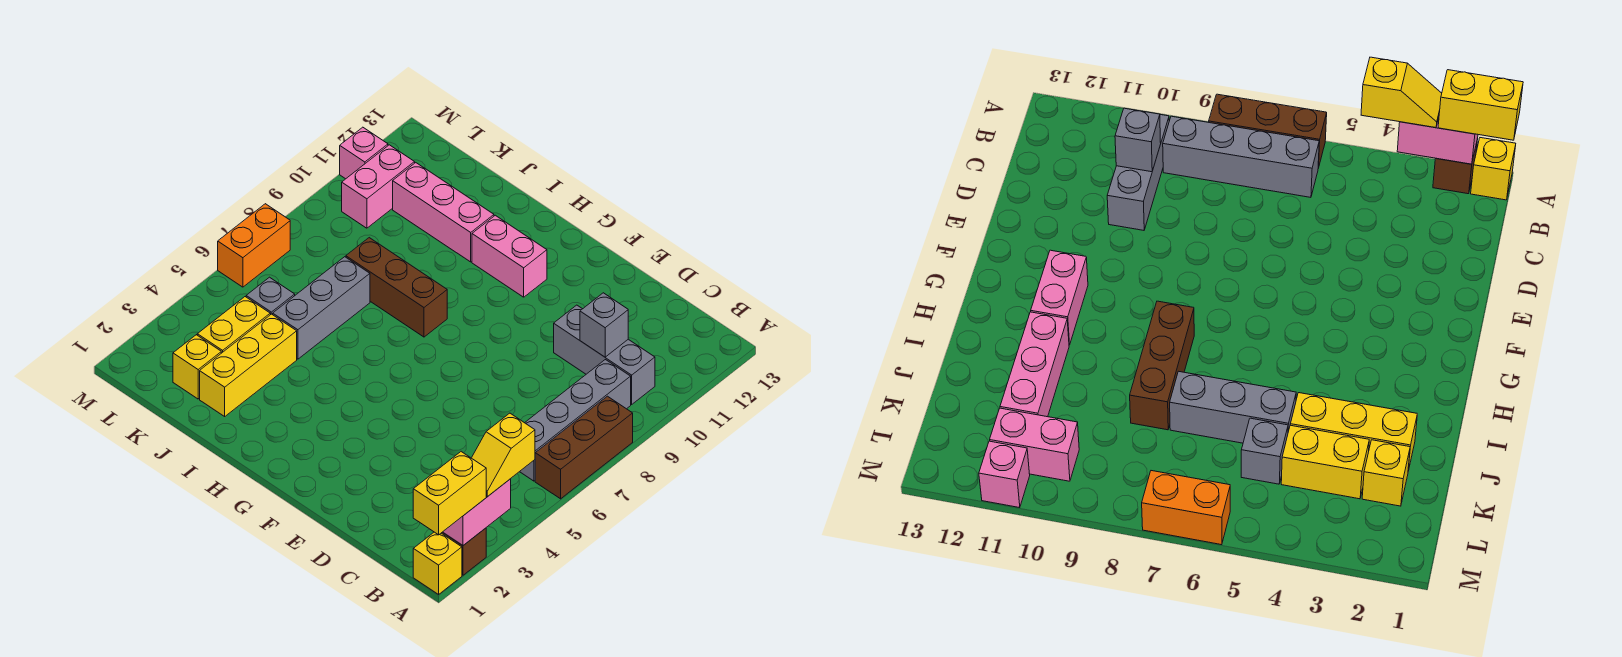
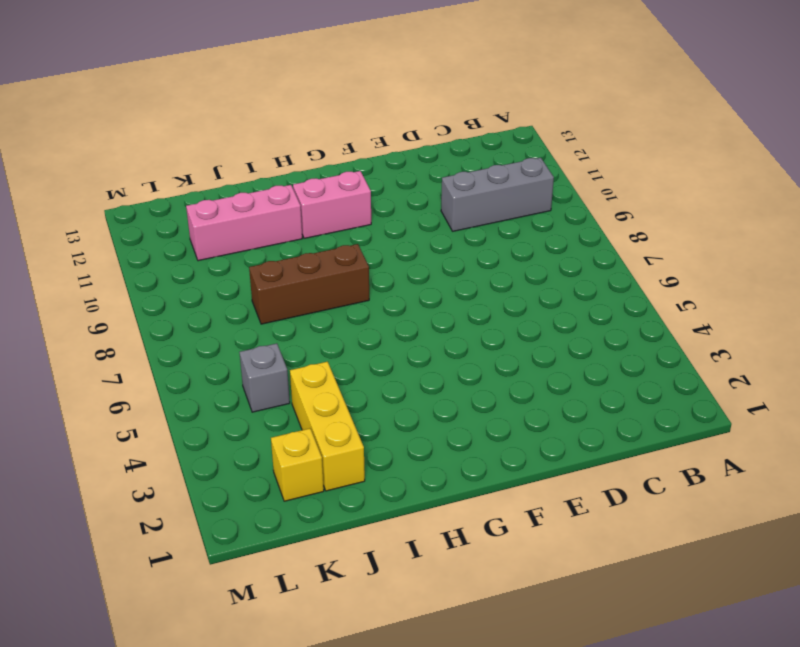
none -> yellow brick A1 level 1
none -> brown brick A2 level 1
none -> brown brick A6:A8 level 1

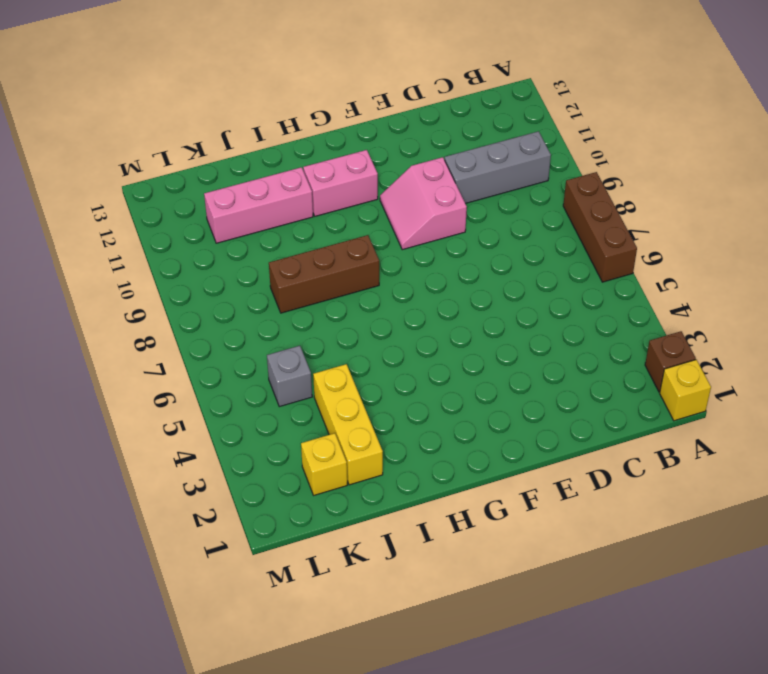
pink slope E9:F10 level 1 top E -> none
none -> grey brick B6:B9 level 1
none -> grey brick J5:J7 level 1
none -> yellow brick K3:K4 level 1

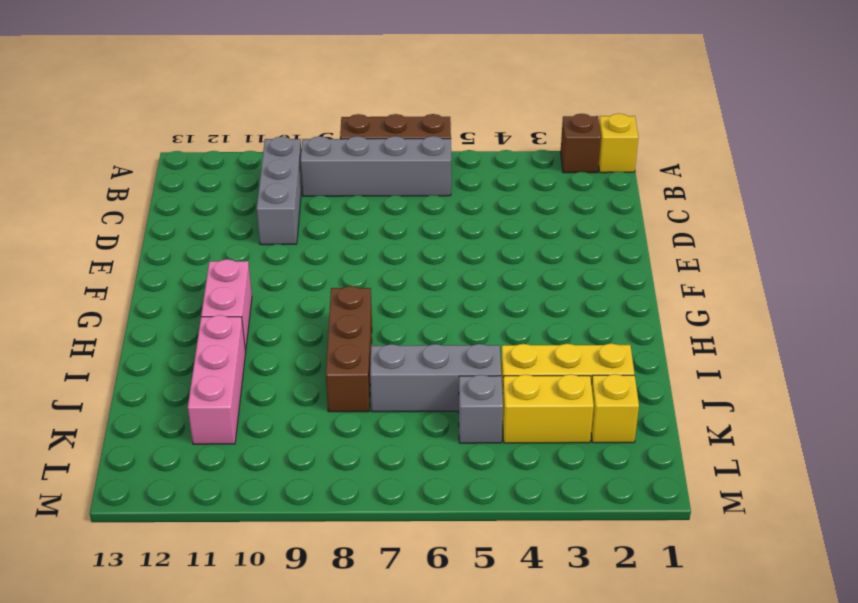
none -> pink brick L10:L11 level 1
none -> orange brick M6:M7 level 1
none -> pink brick M11 level 1

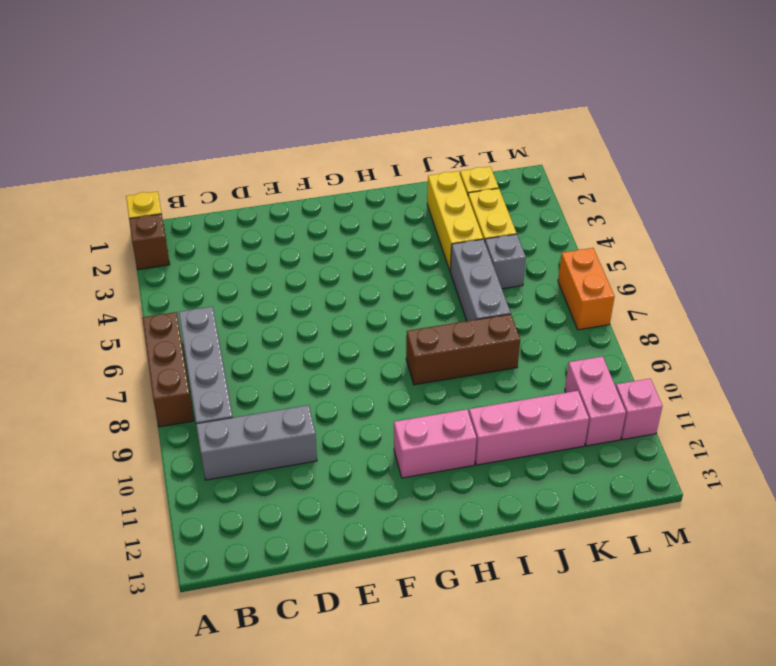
none -> pink brick A2:A3 level 2
none -> grey brick C10 level 2
none -> yellow brick A1:A2 level 3

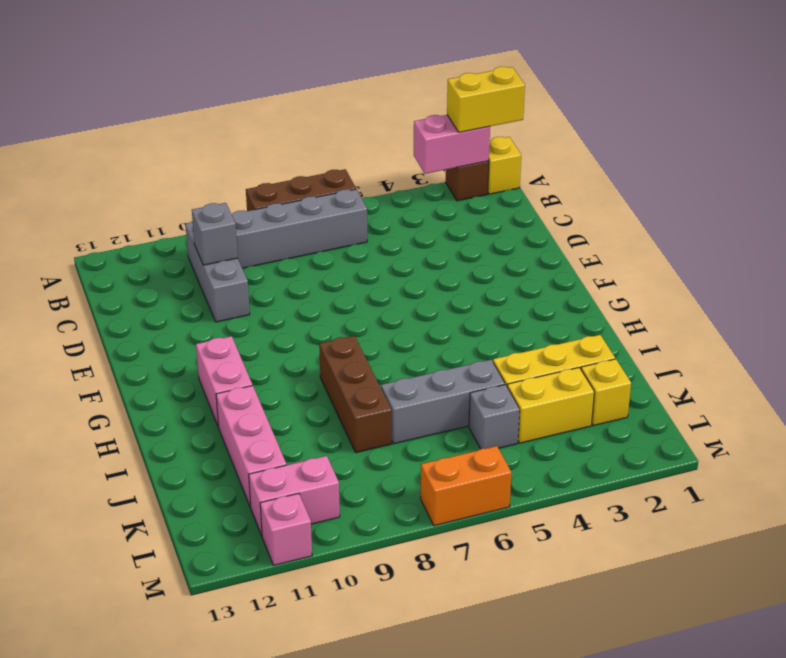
none -> yellow slope A3:A4 level 3 top 4

